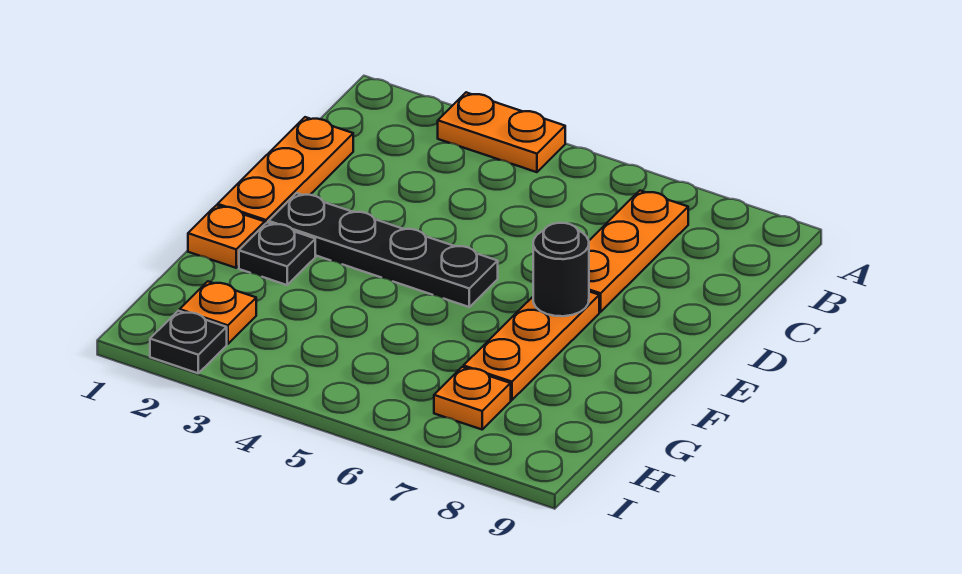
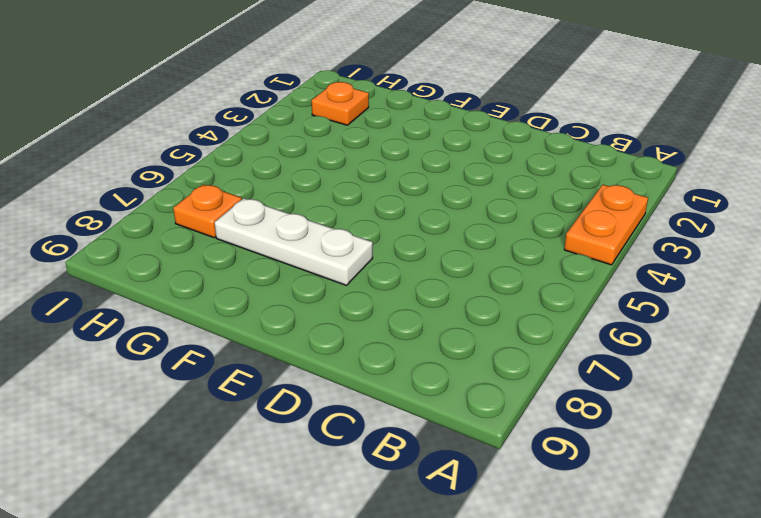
white plate E7:G7 level 1 -> orange plate E7:G7 level 1
none -> orange plate B7:D7 level 1
none -> orange plate C1:E1 level 1

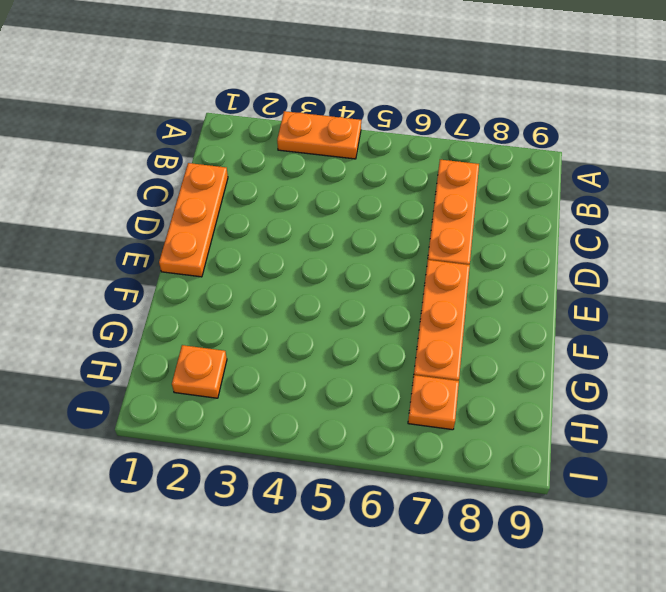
none -> black plate E2:E5 level 1
none -> orange plate F1 level 1

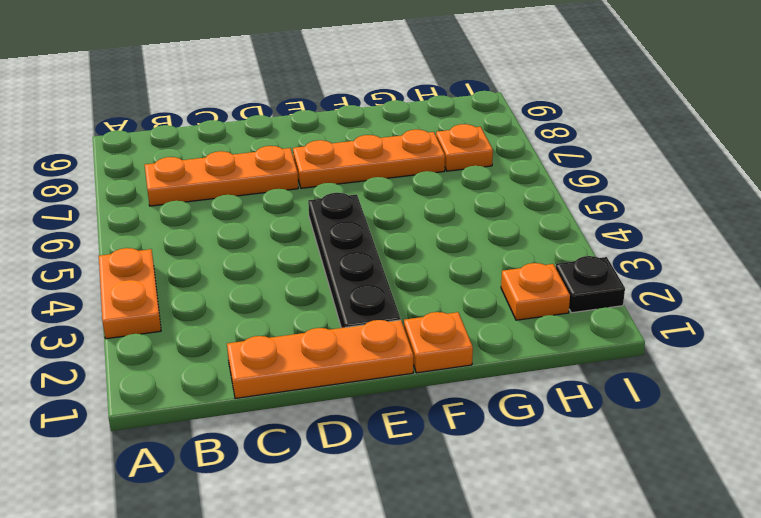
none -> black plate F2 level 1
none -> black round brick E7 level 2

